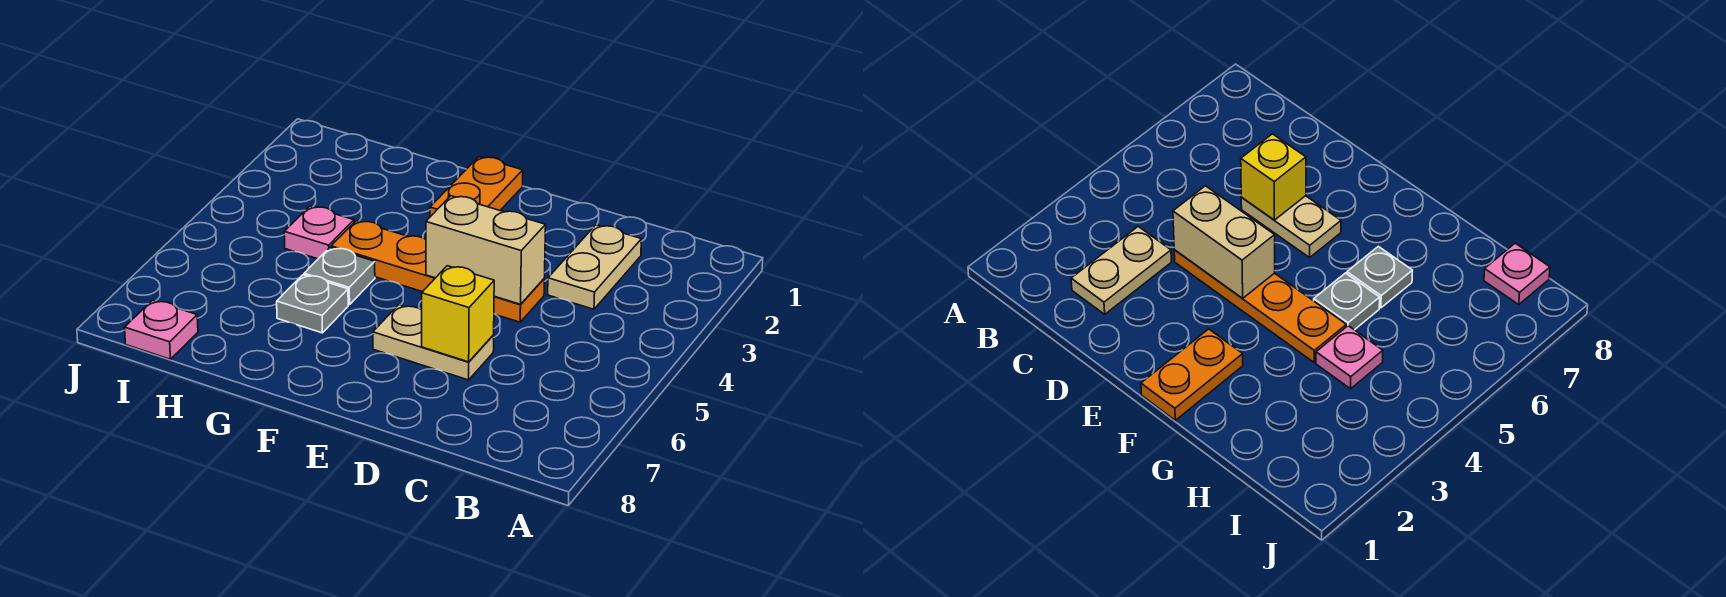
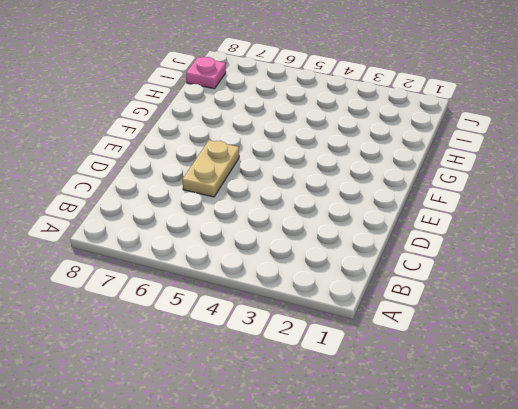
none -> tan plate C2:C3 level 1
none -> orange plate D4:G4 level 1

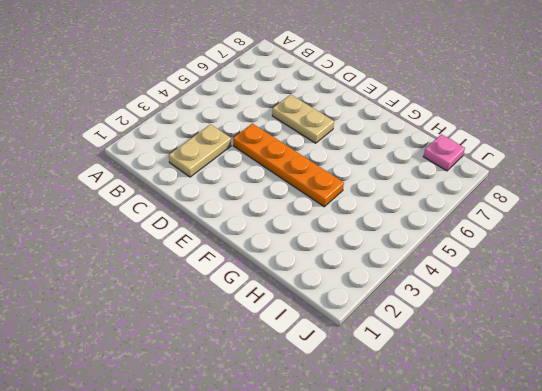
none -> orange plate F1:F2 level 1
none -> grey plate G5 level 1

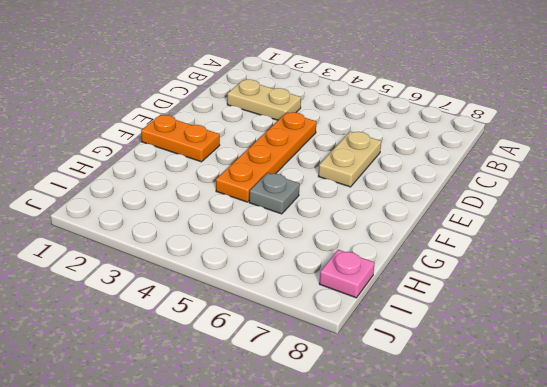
none -> grey plate G6 level 1
none -> pink plate H4 level 1

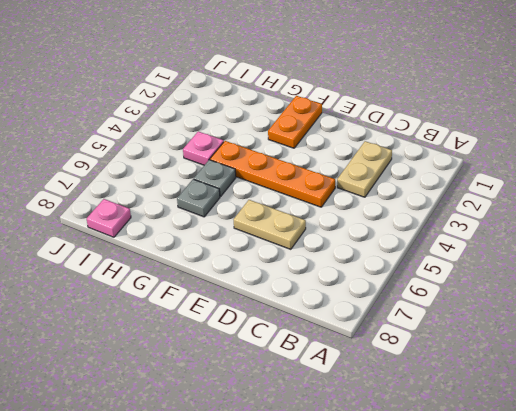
none -> tan brick D4:E4 level 2
none -> yellow brick D6 level 2

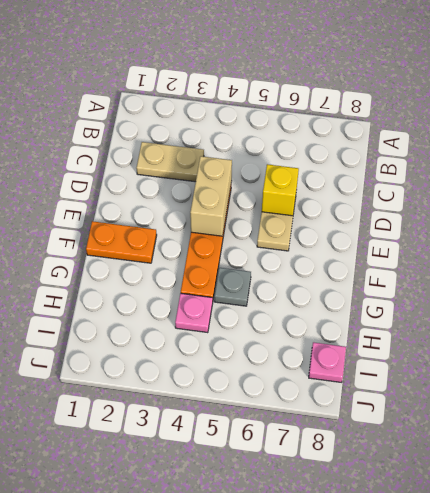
none -> grey plate G6 level 1

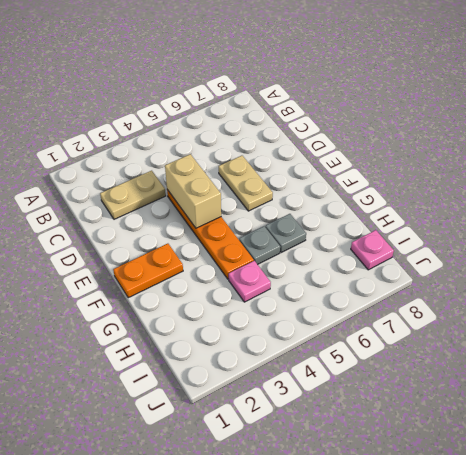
none -> yellow brick D6 level 2

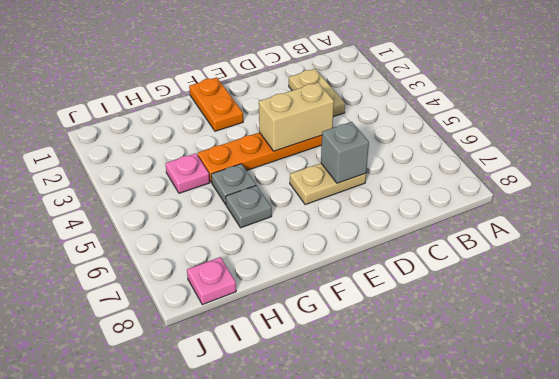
grey brick D6 level 2 -> yellow brick D6 level 2

